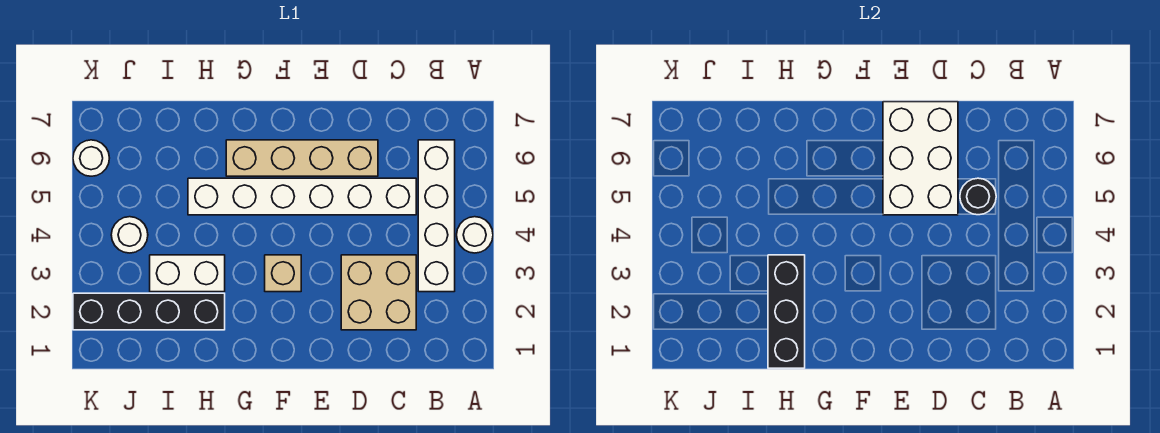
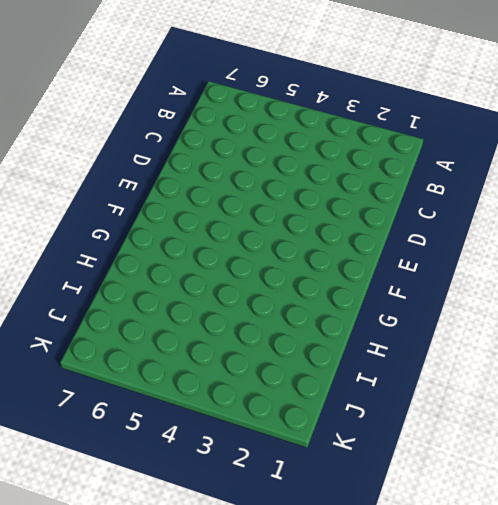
none -> white round brick A4 level 1
none -> white brick B3:B6 level 1
none -> tan brick C2:D3 level 1

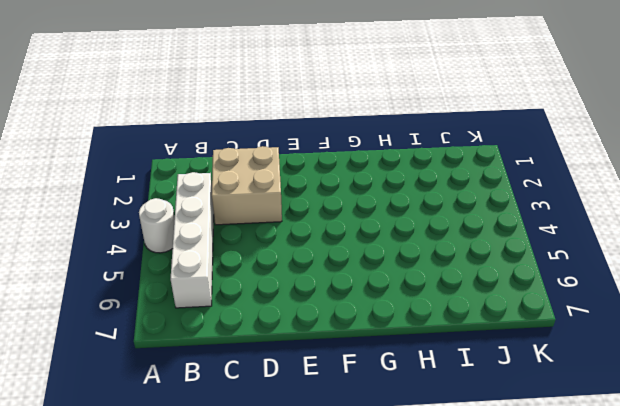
none -> white brick C5:H5 level 1
none -> tan brick D6:G6 level 1
none -> tan brick F3 level 1

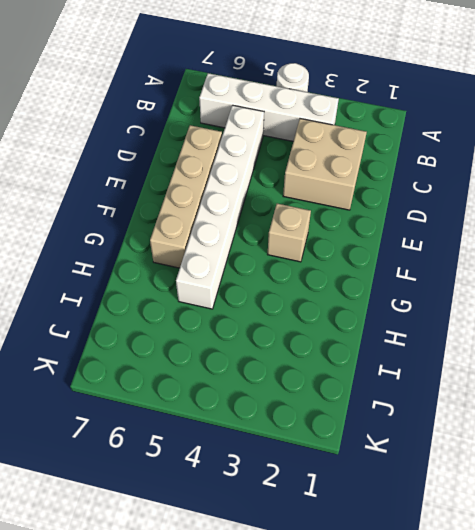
none -> black brick H2:K2 level 1
none -> white brick H3:I3 level 1
none -> white round brick J4 level 1

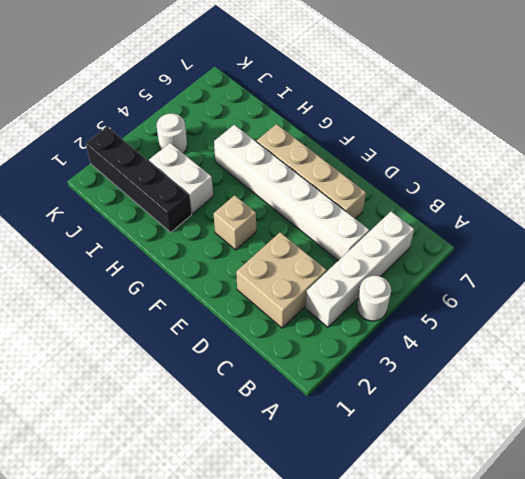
none -> white round brick K6 level 1
none -> black round brick C5 level 2
none -> white brick D5:E7 level 2

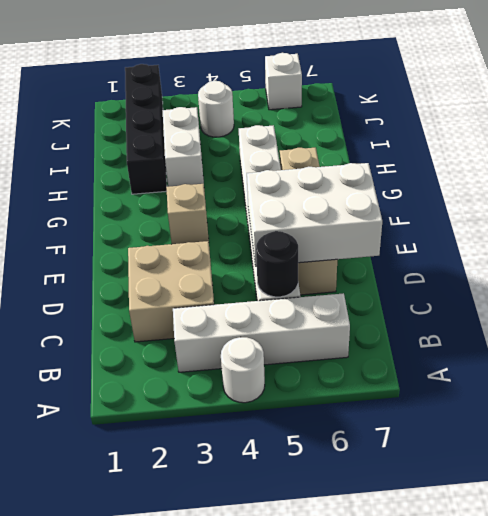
white brick K6 level 1 -> white round brick K6 level 1
none -> black brick H1:H3 level 2

